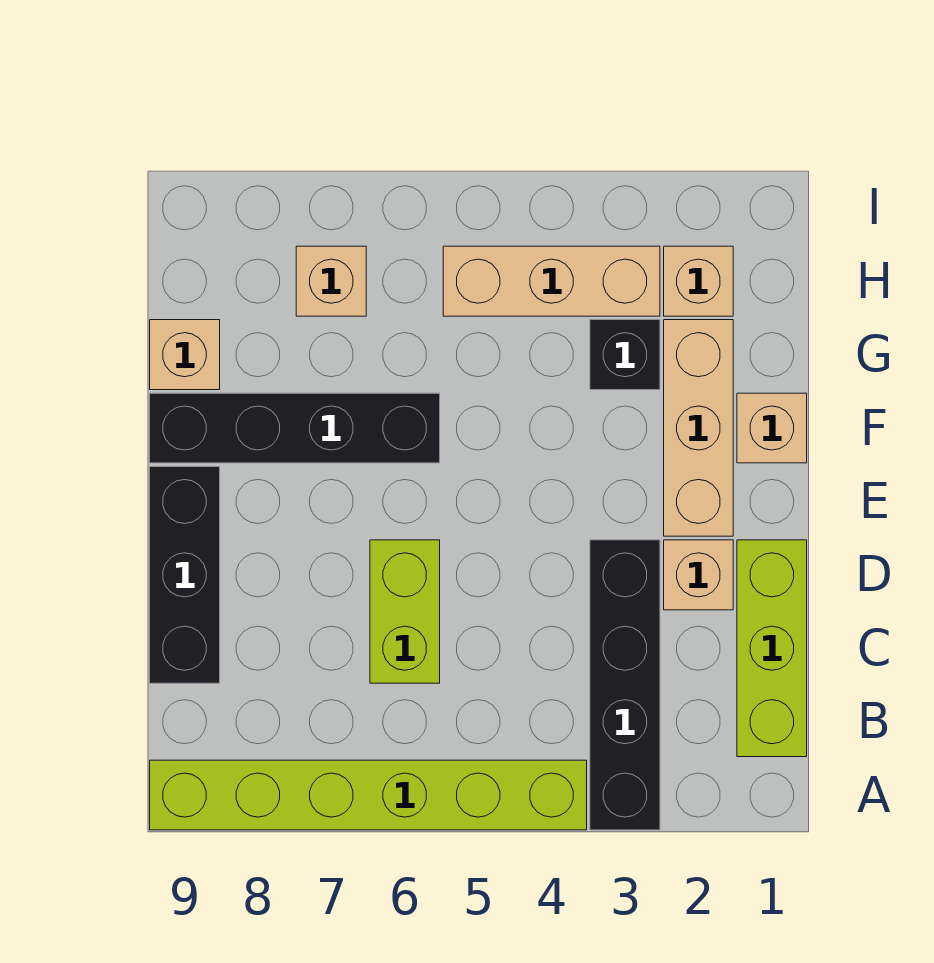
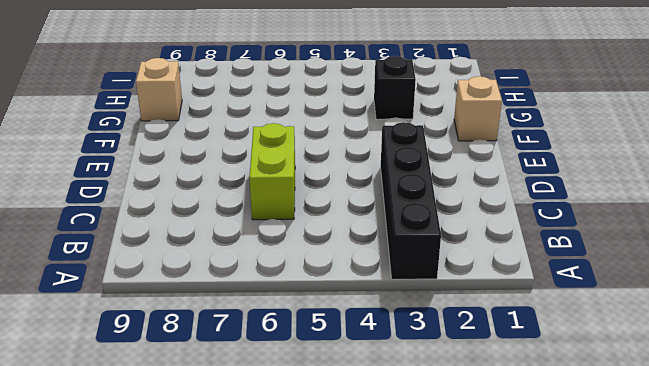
none -> lime brick A4:A9 level 1
none -> lime brick B1:D1 level 1
none -> black brick C9:E9 level 1

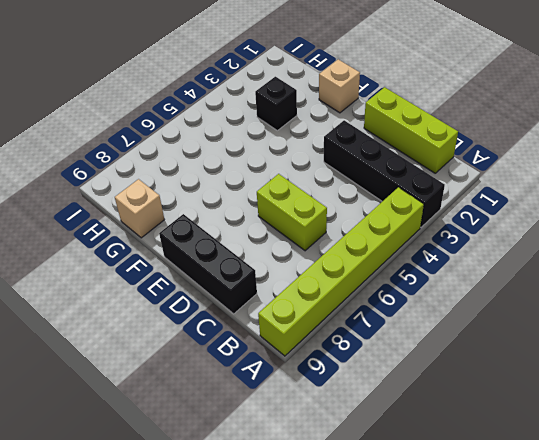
none -> tan brick D2 level 1
none -> tan brick E2:G2 level 1
none -> black brick F6:F9 level 1

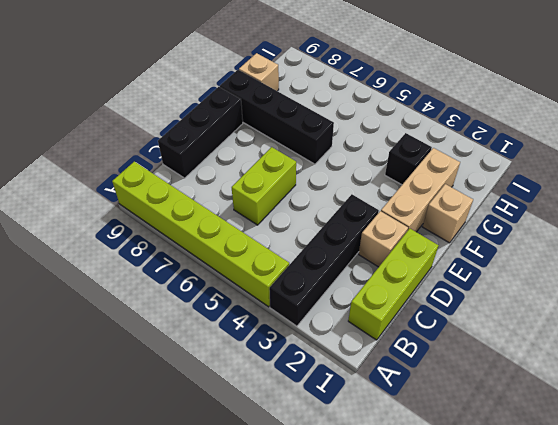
none -> tan brick H2 level 1
none -> tan brick H3:H5 level 1
none -> tan brick H7 level 1

